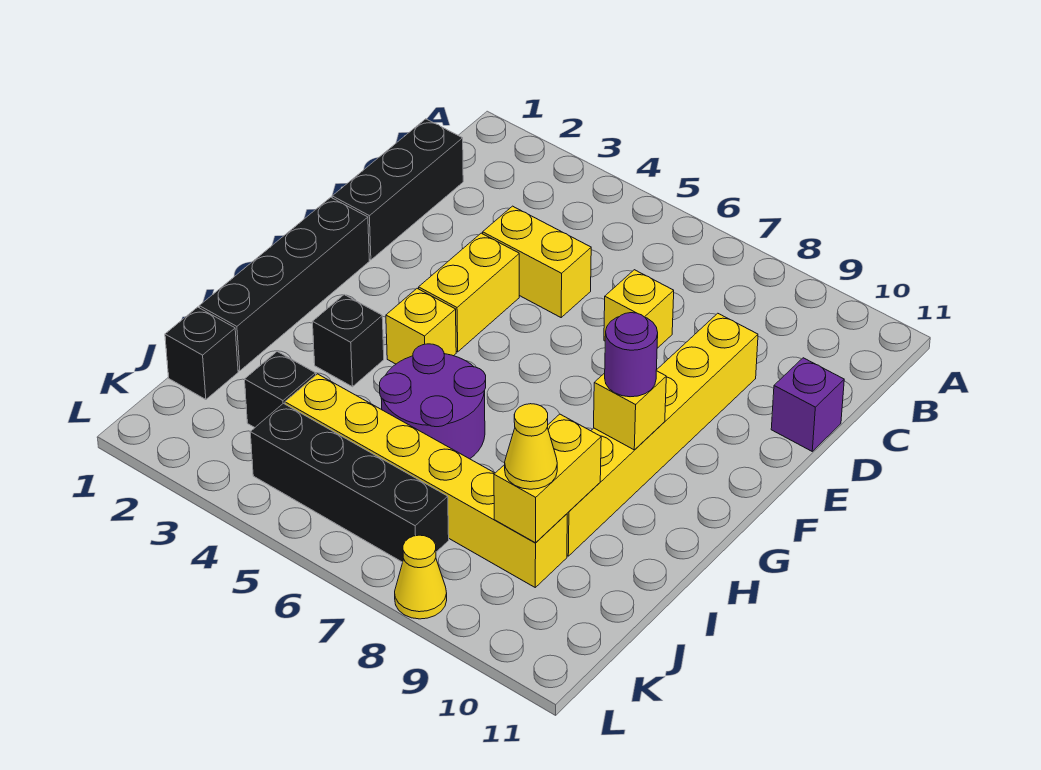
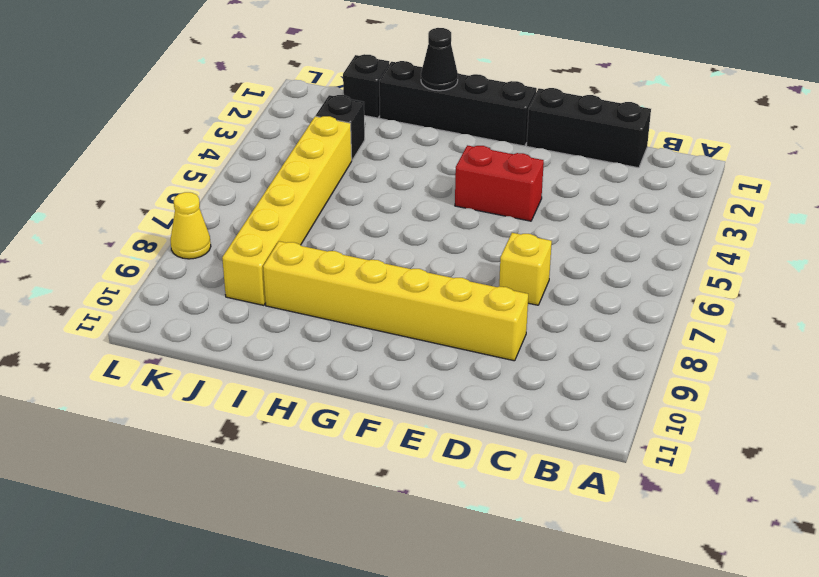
red brick E4:F4 level 1 -> yellow brick E4:F4 level 1
black cone H1 level 2 -> none
none -> yellow brick D4:D5 level 1
none -> purple brick D11 level 1
none -> yellow brick G4 level 1

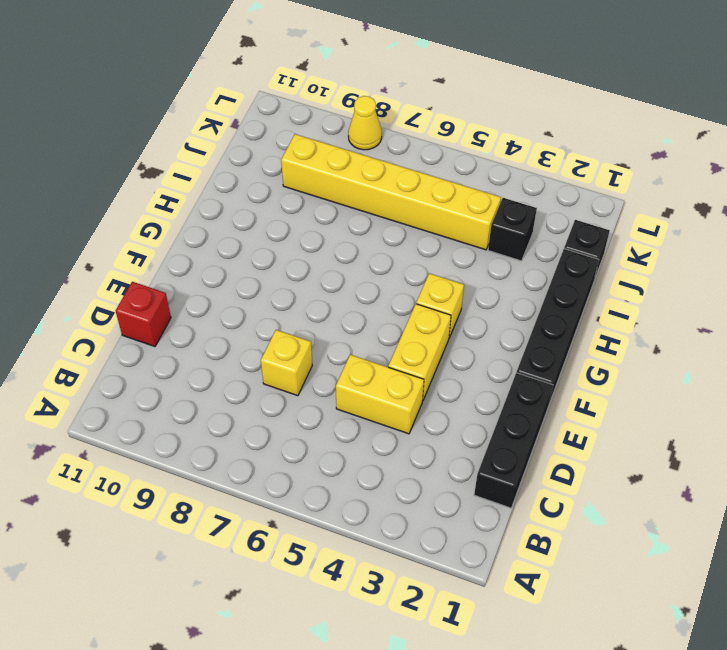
red brick D11 level 1 -> purple brick D11 level 1
none -> yellow brick D9:I9 level 1
none -> black brick H3 level 1
none -> purple round brick H5:I6 level 1

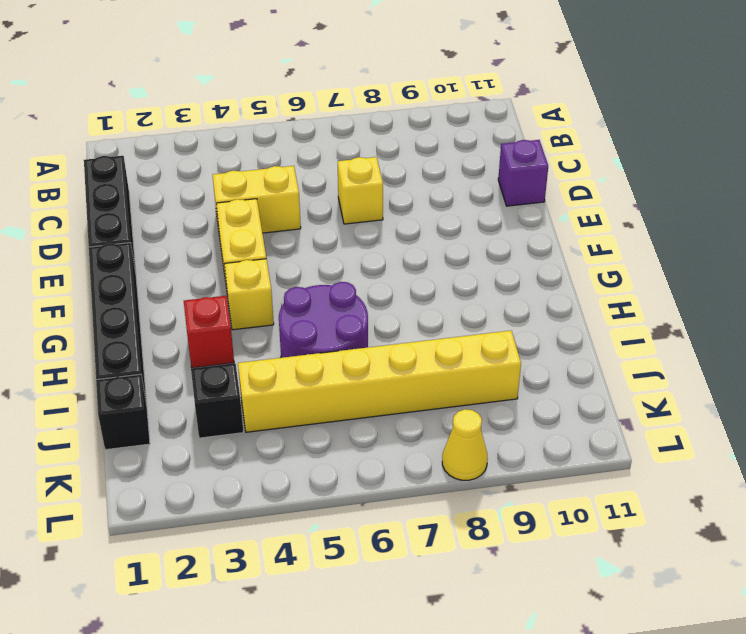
red brick H3 level 1 -> black brick H3 level 1
none -> yellow brick D9:I9 level 1
none -> black brick K4:K7 level 1
none -> yellow brick G9 level 2

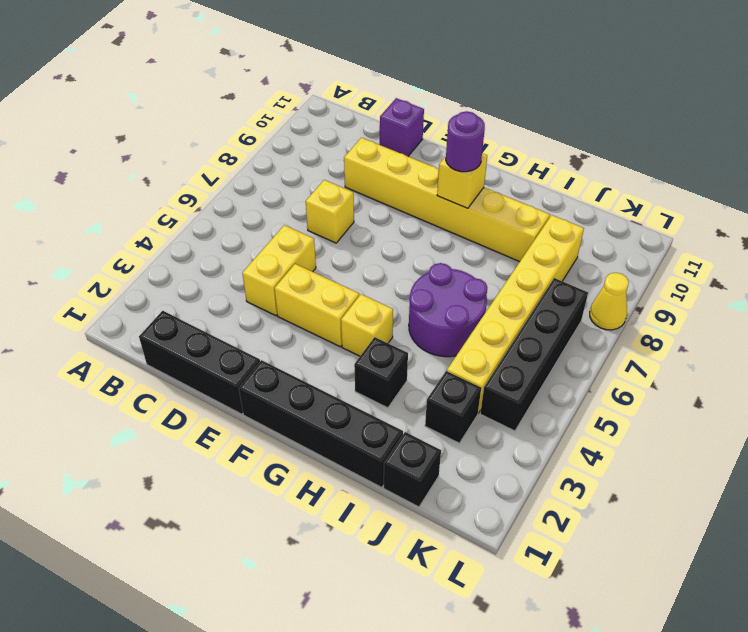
none -> yellow brick I9:J9 level 2
none -> yellow cone J9 level 3

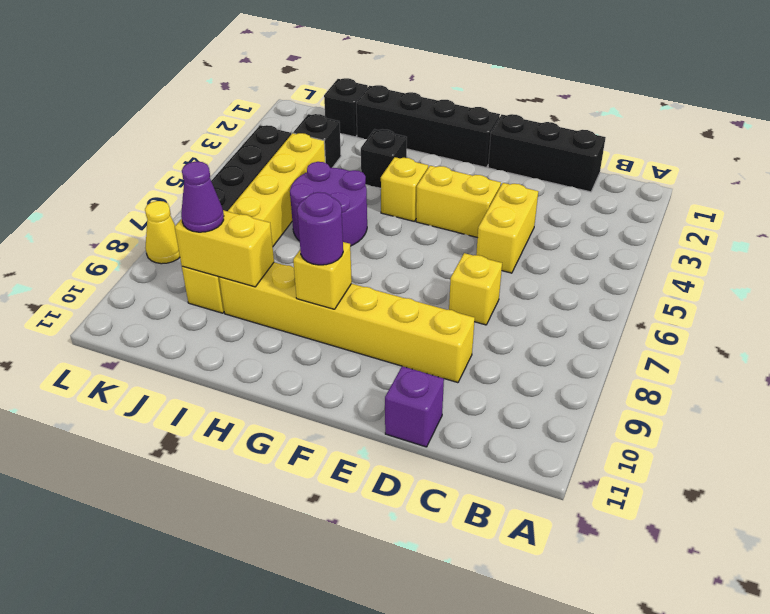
purple cone J9 level 3 -> yellow cone J9 level 3

